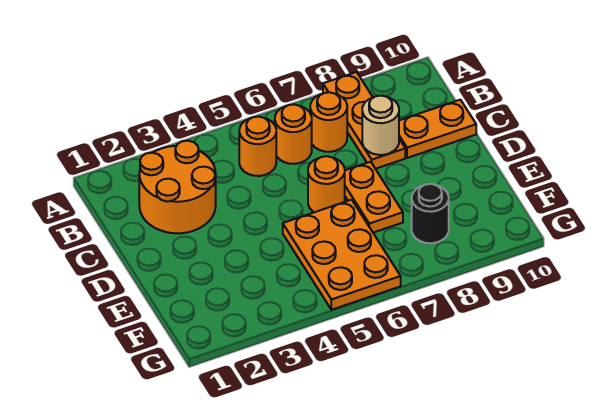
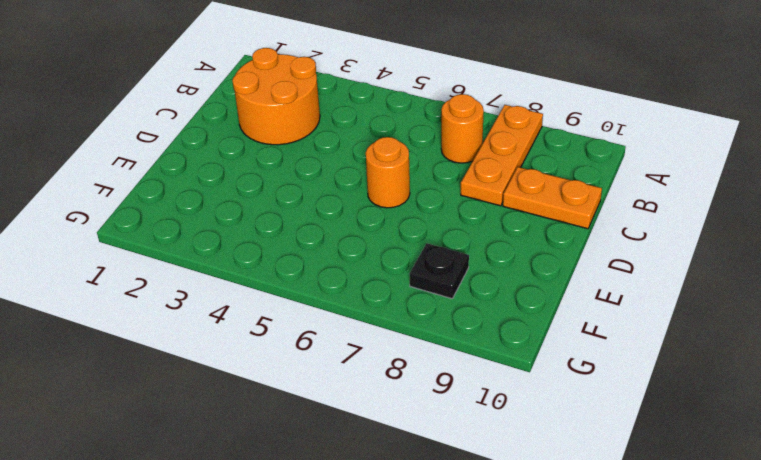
black plate F8 level 1 -> black round brick F8 level 1
none -> orange round brick B5 level 1
none -> orange round brick B6 level 1

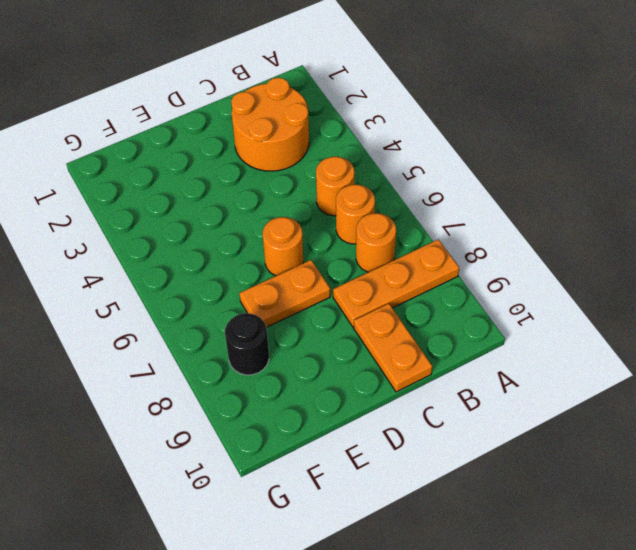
none -> orange plate E5:G6 level 1
none -> tan round brick C8 level 2

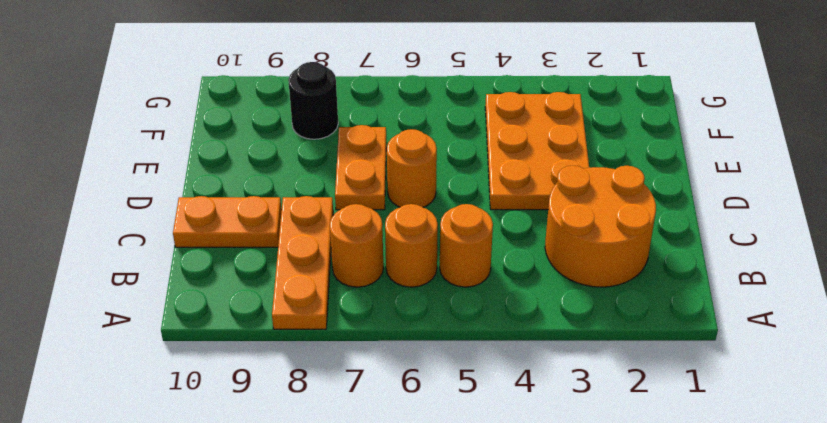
orange plate D3:F4 level 1 -> orange plate E5:G6 level 1
none -> tan round brick C8 level 2

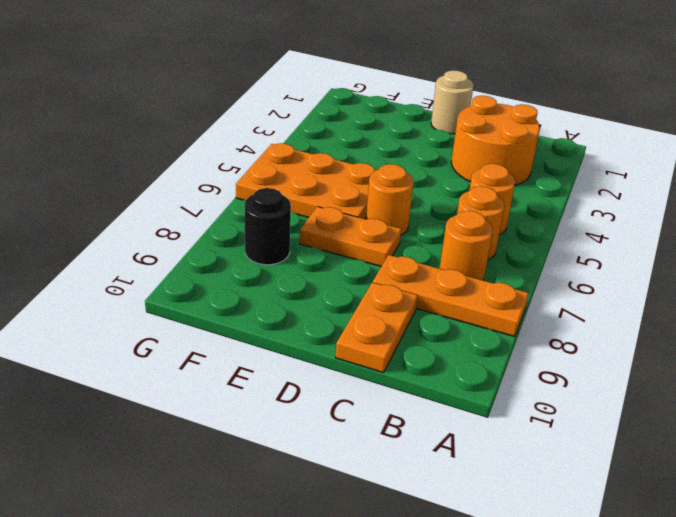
tan round brick D1 level 1 -> tan round brick C8 level 2

